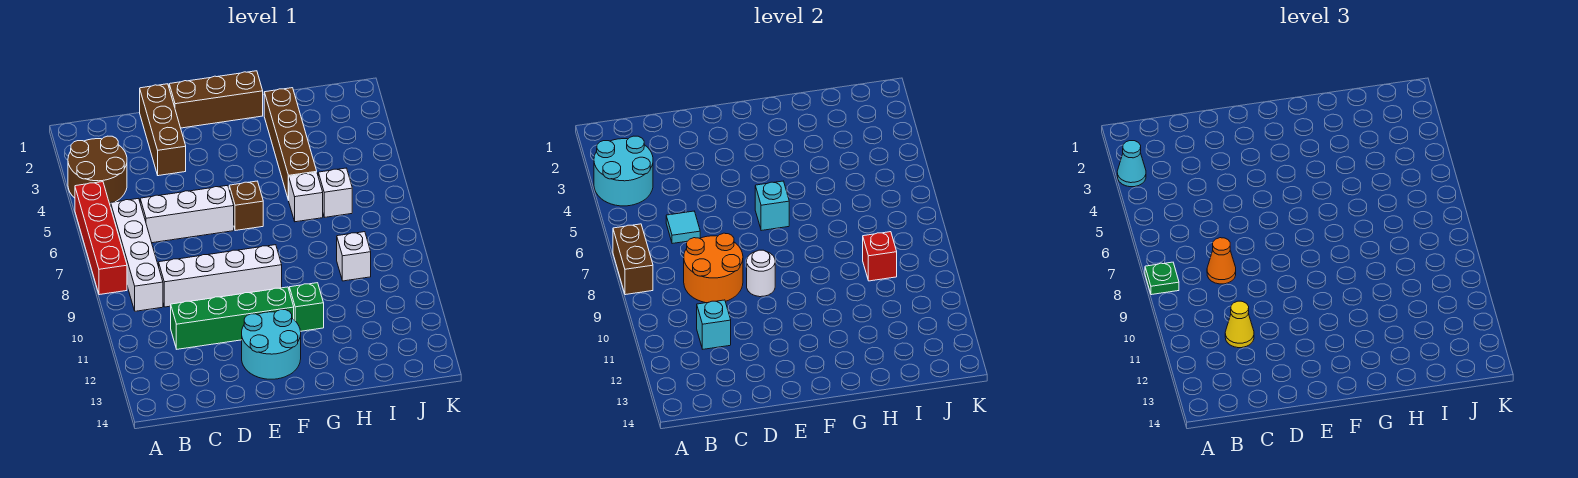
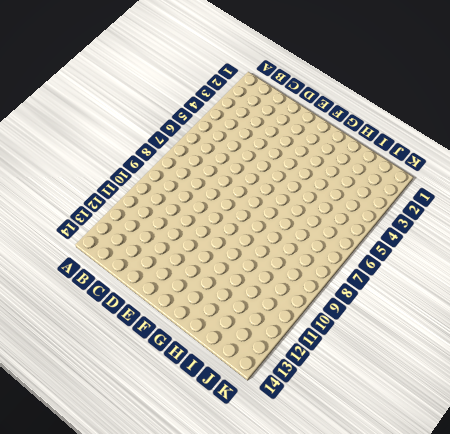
none -> brown round brick A3:B4 level 1
none -> red brick A5:A8 level 1
none -> white brick B6:B9 level 1

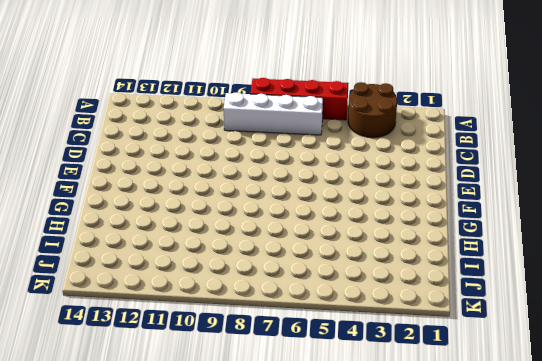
none -> white brick C6:E6 level 1
none -> white brick C9:F9 level 1
none -> green brick C11:F11 level 1

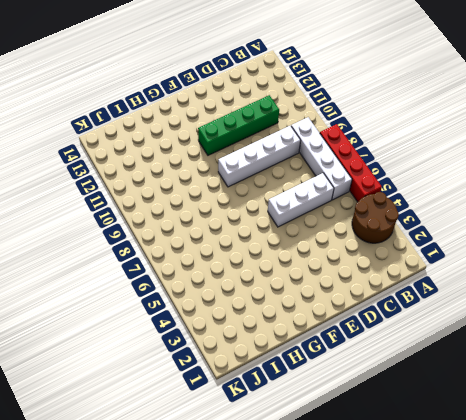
none -> brown brick D1:D3 level 1
none -> brown brick E1:G1 level 1
none -> cyan round brick E12:F13 level 1

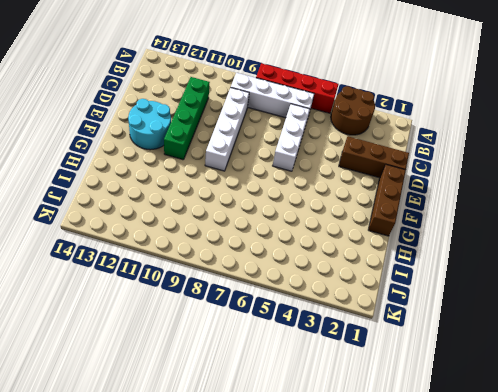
none -> brown brick F6 level 1
none -> green brick G11 level 1
none -> brown brick H2:H5 level 1

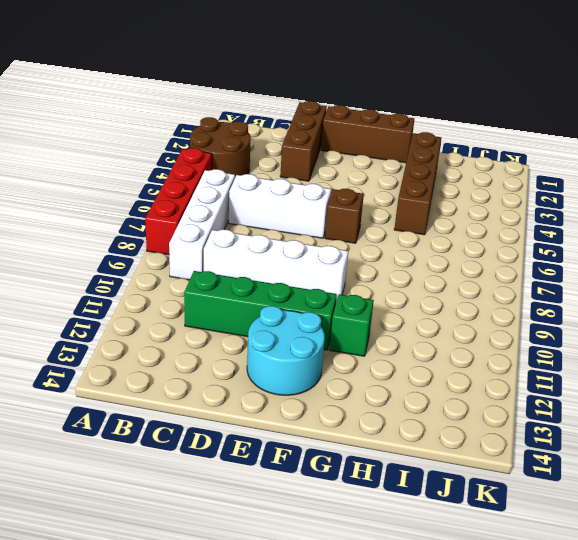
none -> white brick H6 level 1
none -> white brick I6 level 1
none -> white brick I9 level 1

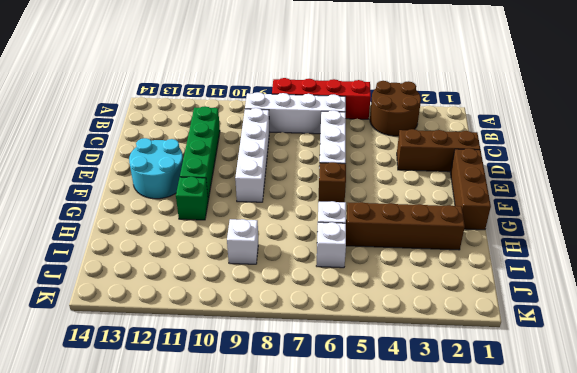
none -> cyan round brick A3:B4 level 2
none -> brown brick A7:A8 level 2
none -> cyan tile C6 level 2

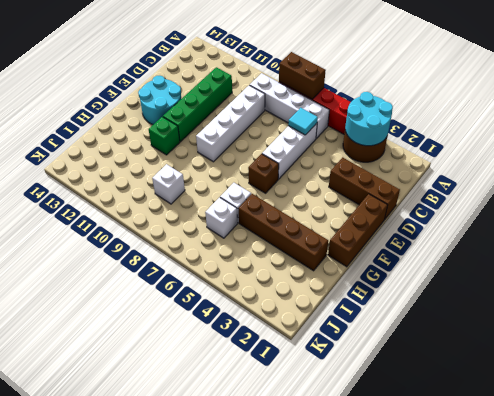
none -> orange round brick C8:D9 level 2
none -> cyan brick C11 level 2
none -> white round brick E9 level 2

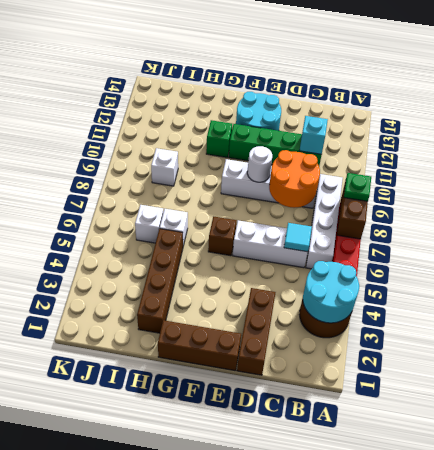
none -> cyan brick F6 level 2
none -> red brick I9 level 2
none -> cyan cone A3 level 3

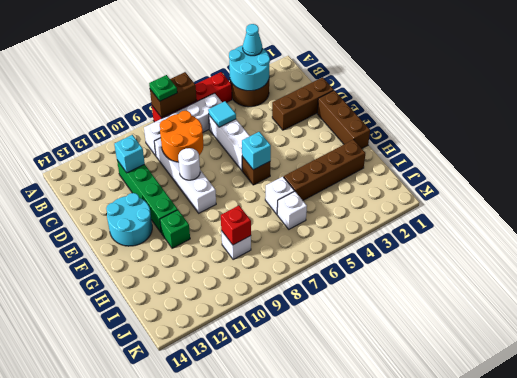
none -> orange cone C8 level 3
none -> yellow cone C11 level 3

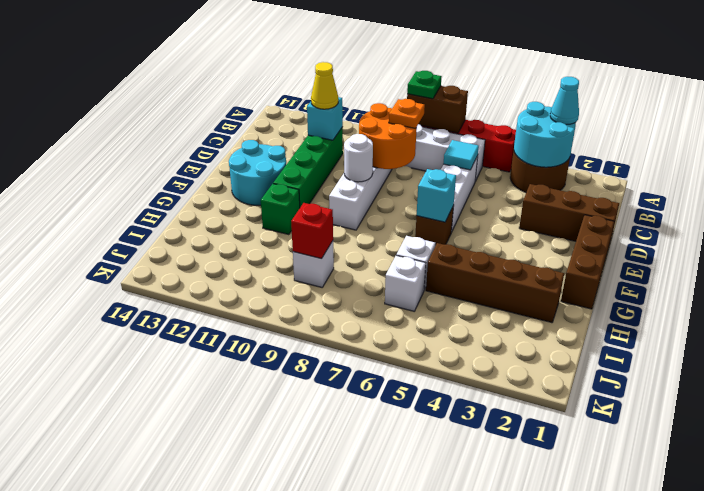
orange plate C8 level 3 -> orange cone C8 level 3

